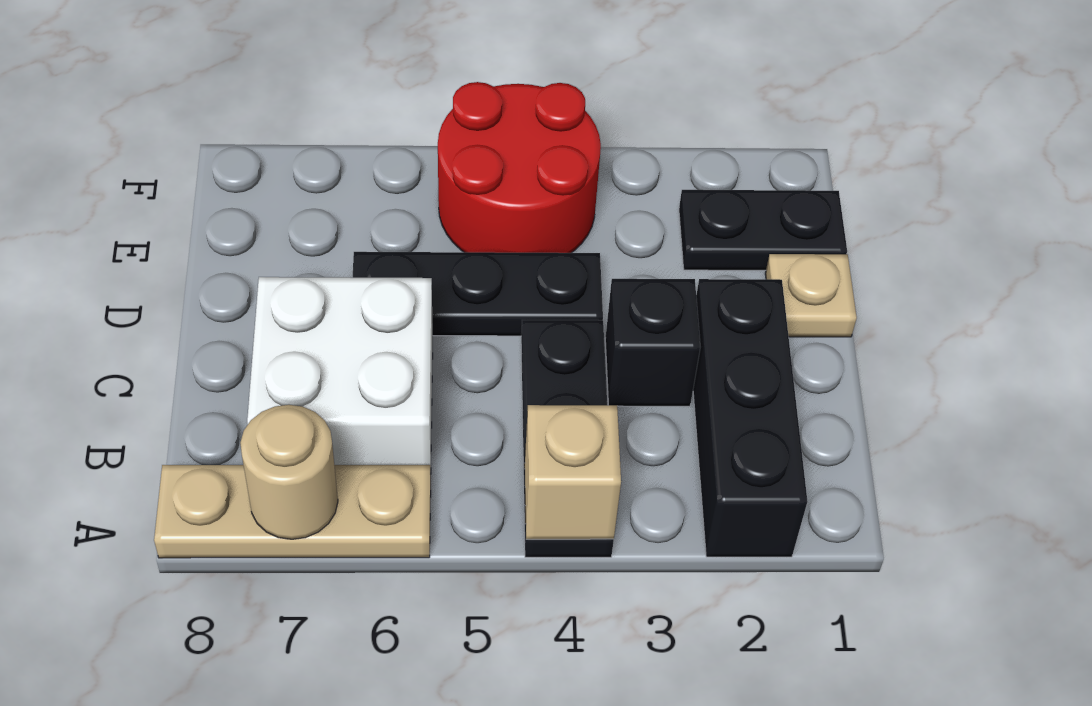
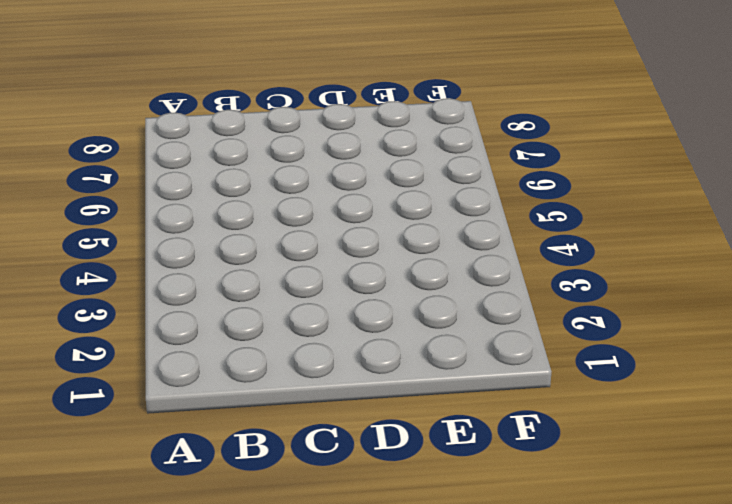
none -> black brick A2:C2 level 1
none -> black plate A4:C4 level 1

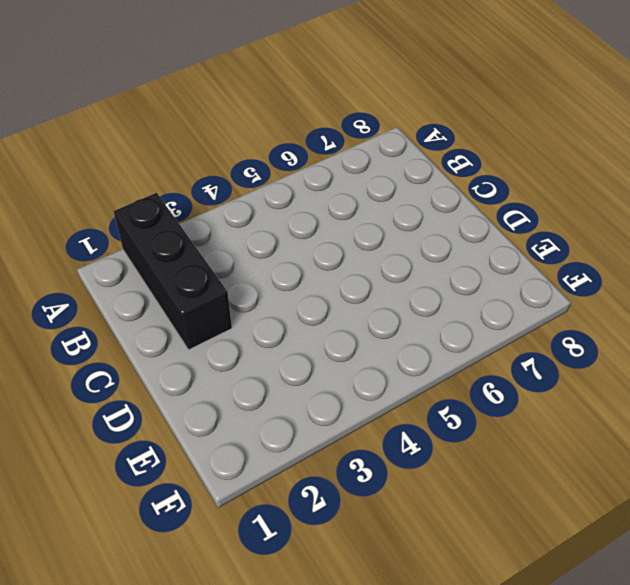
none -> black plate A4:C4 level 1
none -> tan plate A6:A8 level 1

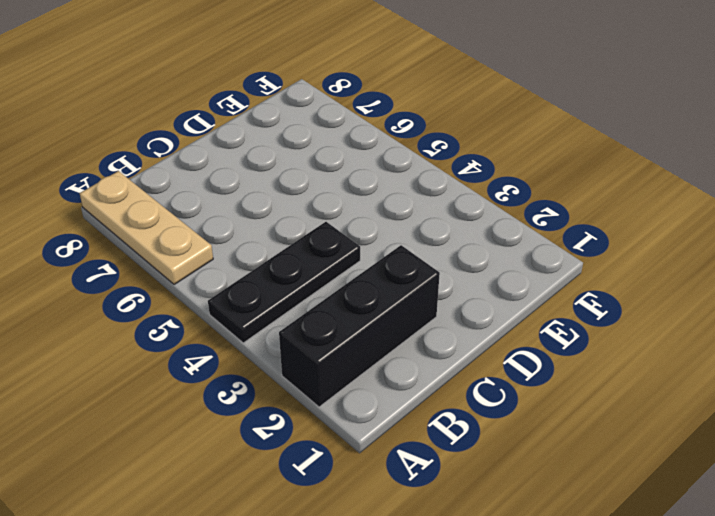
none -> white brick B6:C7 level 1
none -> black brick C3 level 1

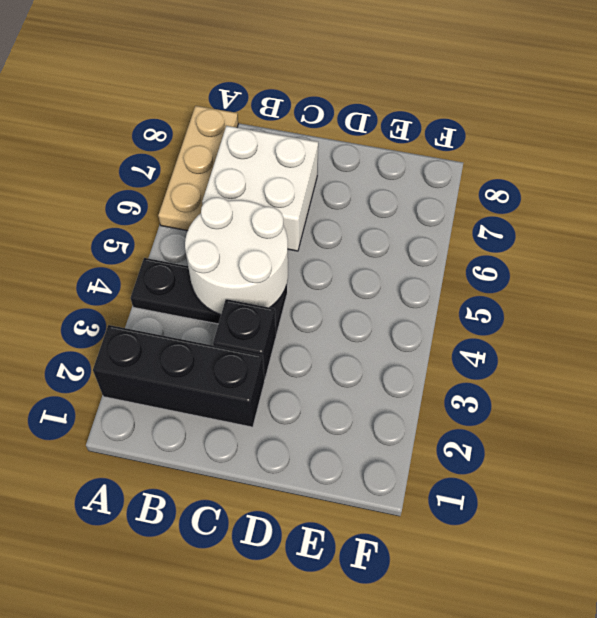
white round brick B4:C5 level 2 -> none
none -> tan plate D1 level 1
none -> black plate D4:D6 level 1

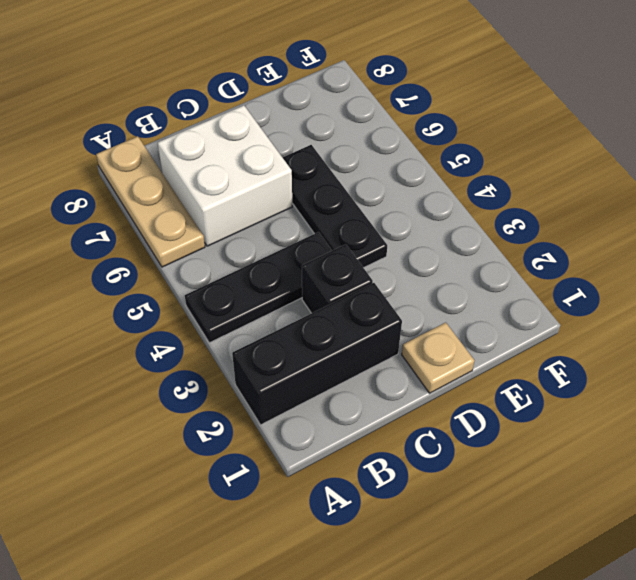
none -> black plate E1:E2 level 1
none -> red round brick E4:F5 level 1

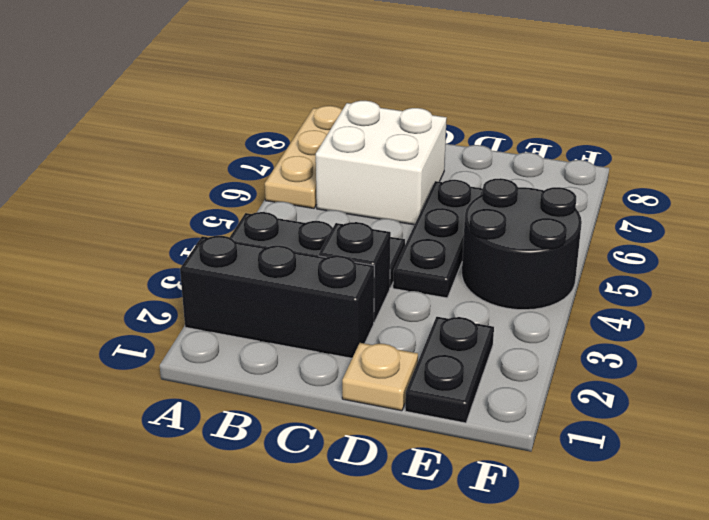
black round brick E4:F5 level 1 -> red round brick E4:F5 level 1
none -> tan brick A4 level 2
none -> tan round brick A7 level 2

